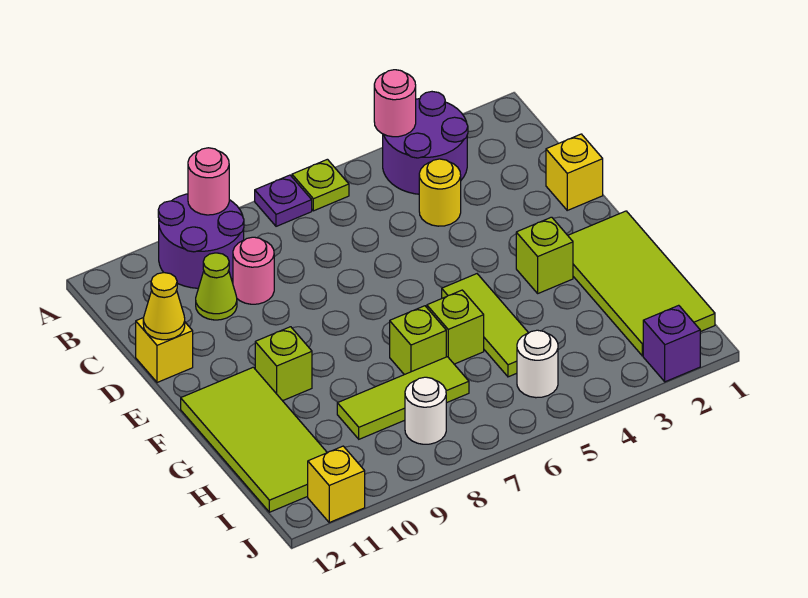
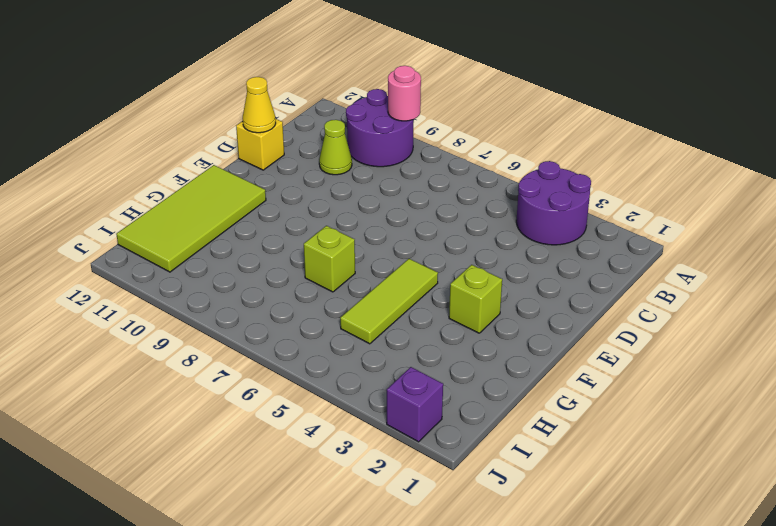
none -> lime plate A6 level 1
none -> purple plate A7 level 1
none -> yellow round brick C4 level 1

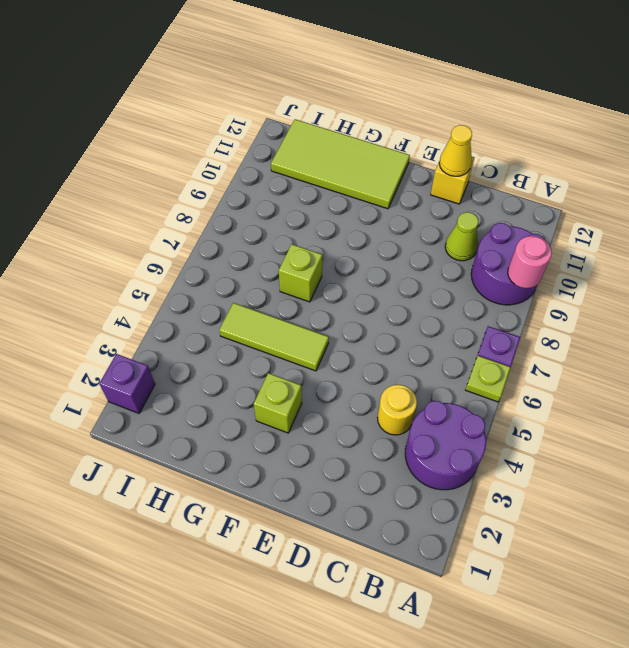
none -> pink round brick C9 level 1
none -> yellow brick D1 level 1
none -> lime tile F1:I2 level 1

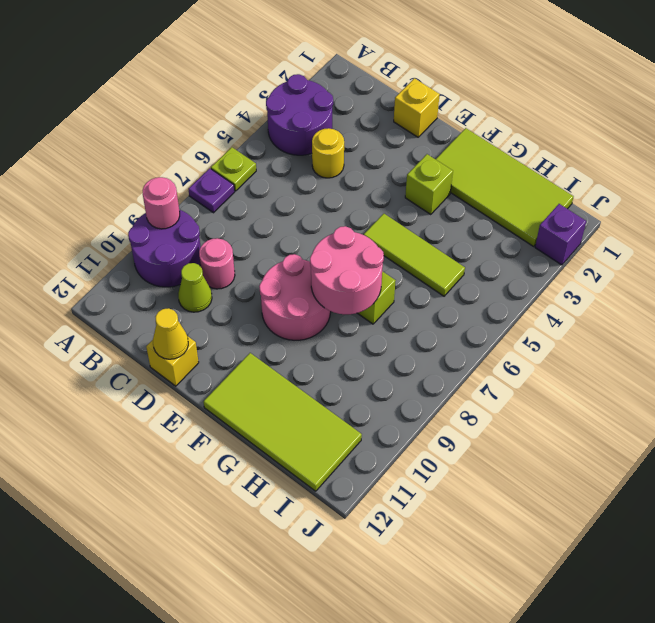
pink round brick E8:F9 level 1 -> none
pink round brick F7:G8 level 2 -> none
none -> lime brick F10 level 1
none -> lime brick G6 level 1
none -> lime tile H7:H9 level 1

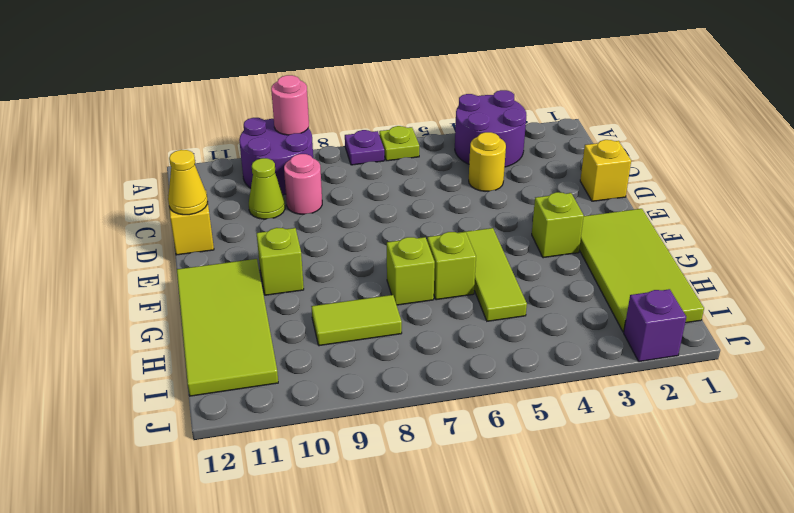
lime tile H8:H9 level 1 -> lime tile H7:H9 level 1
none -> white round brick I5 level 1
none -> white round brick I8 level 1
none -> yellow brick J11 level 1

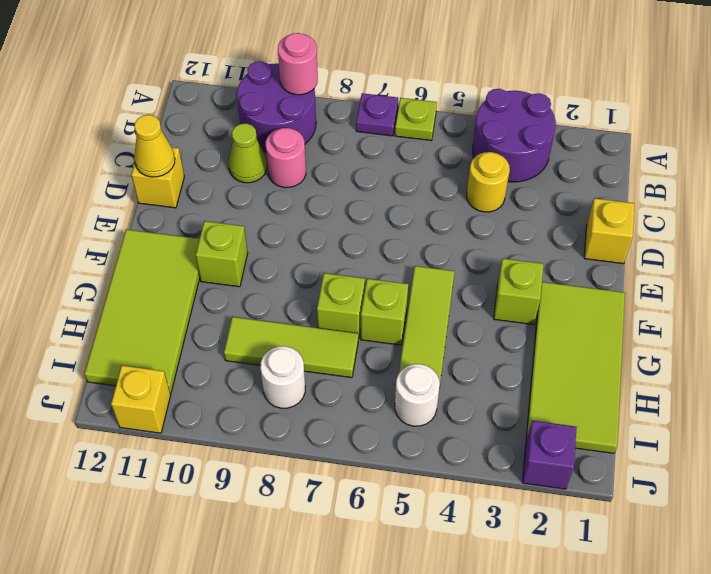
none -> pink round brick A4 level 2

